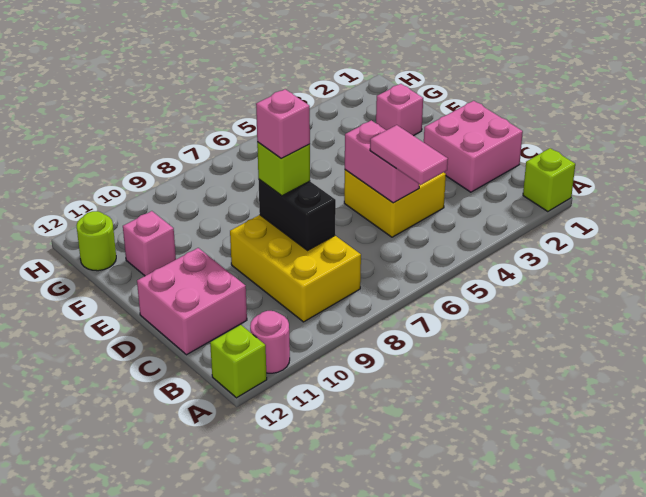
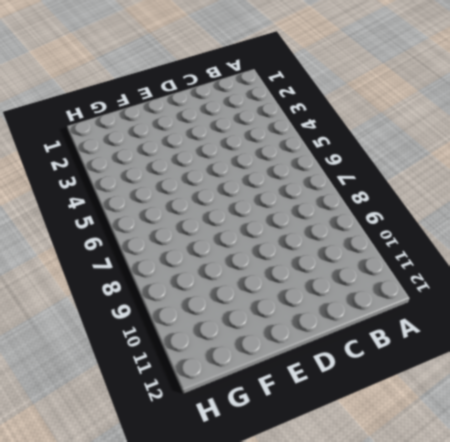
none -> lime brick A1 level 1
none -> pink round brick A11 level 1
none -> lime brick A12 level 1

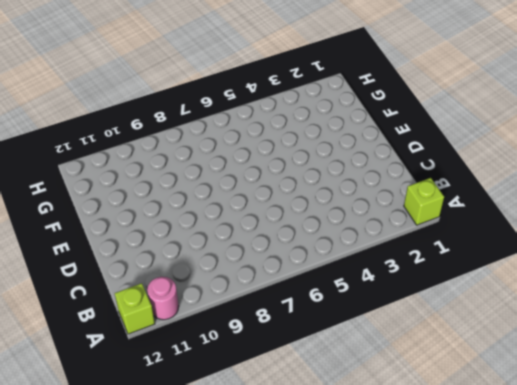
none -> yellow brick B8:D9 level 1
none -> pink brick C1:D2 level 1
none -> yellow brick C4:D5 level 1

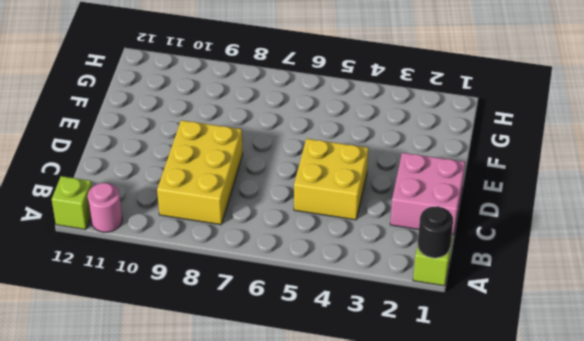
black round brick A1 level 2 -> none
none -> pink brick C11:D12 level 1
none -> pink brick F2 level 1
none -> pink brick F11 level 1

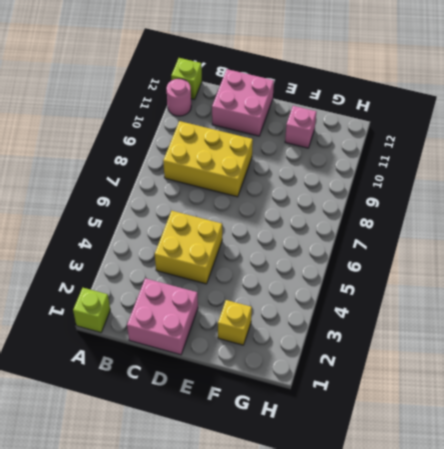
yellow brick F2 level 1 -> pink brick F2 level 1
none -> lime round brick G12 level 1
none -> pink brick C5:D5 level 2
none -> black brick C8:D8 level 2

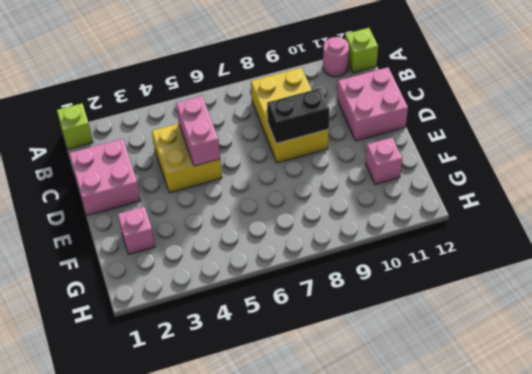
black brick D8:D9 level 2 -> black brick C8:D8 level 2
none -> lime round brick G12 level 1
none -> pink tile B5:C5 level 3
none -> lime brick D8 level 3

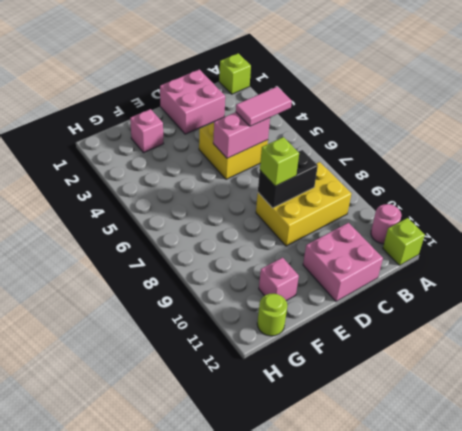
none -> pink brick D8 level 4

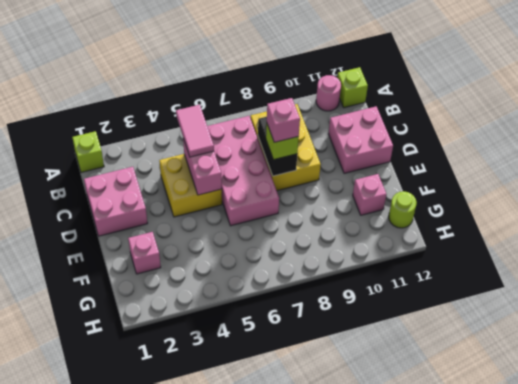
pink brick B6:E7 level 1 -> none

